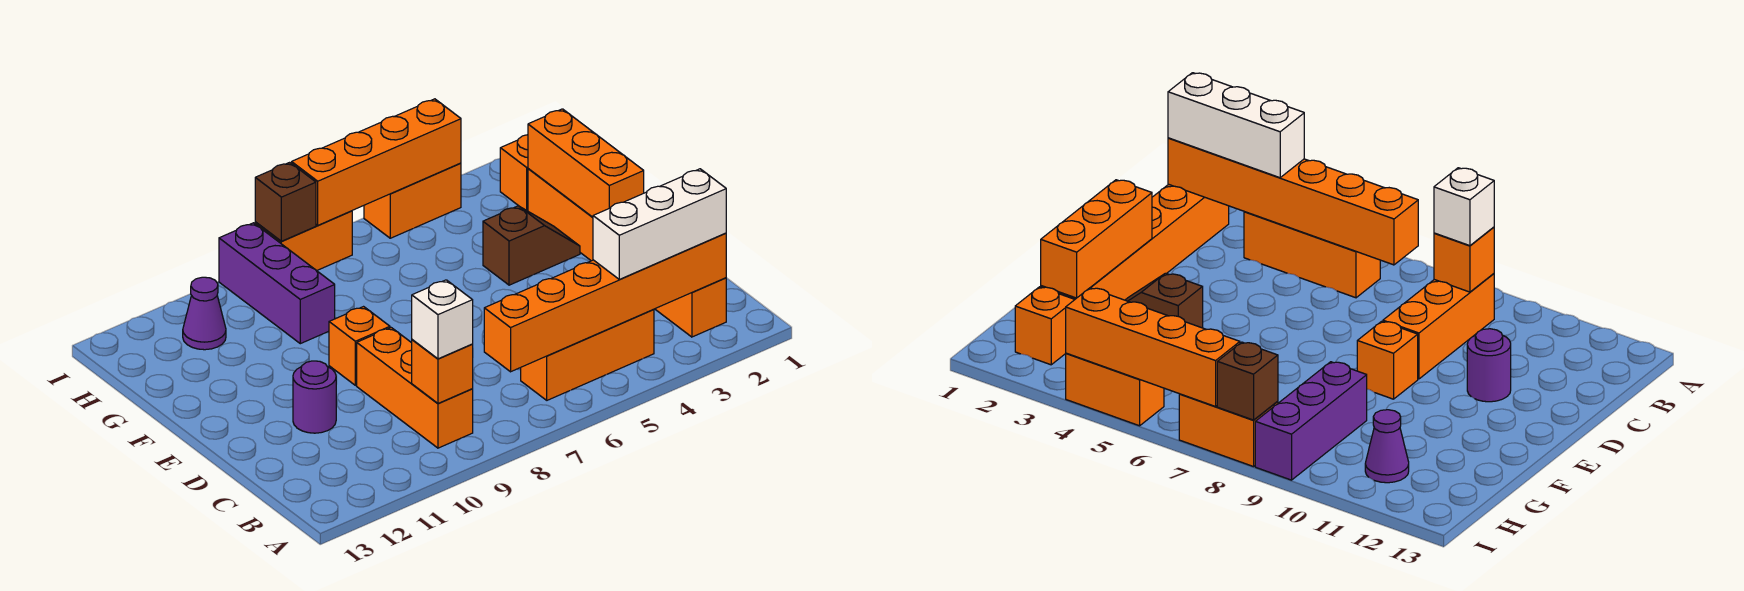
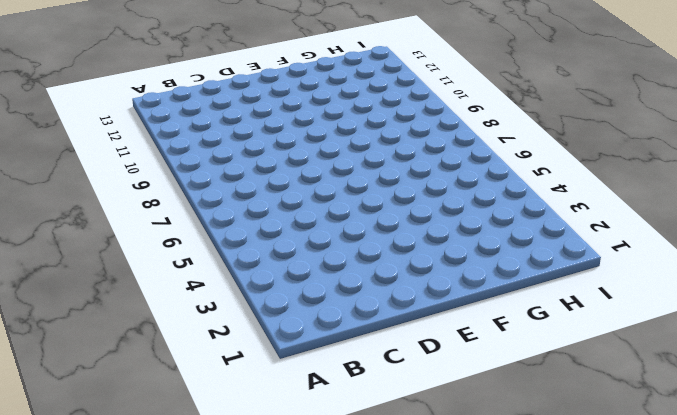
none -> orange brick B2:G2 level 1
none -> orange brick B4:B6 level 1
none -> orange brick B9:D9 level 1

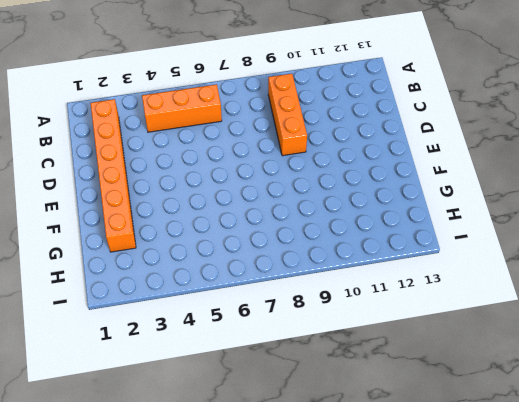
none -> purple round brick D11 level 1
none -> orange brick E9 level 1
none -> brown slope F3:F4 level 1 top 4

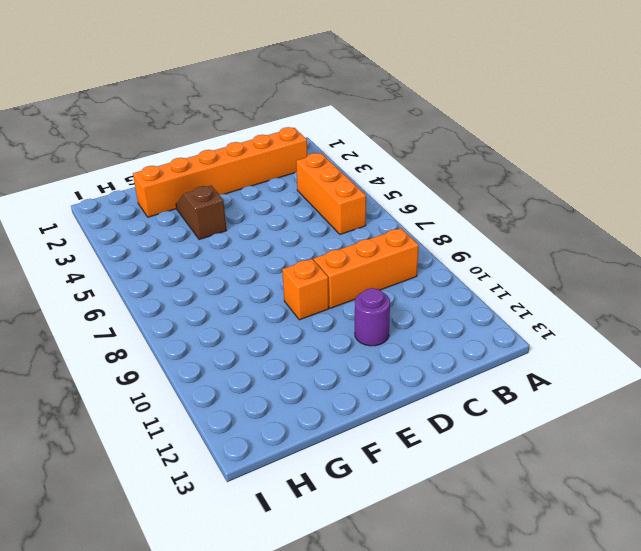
none -> purple brick G9:I9 level 1
none -> orange brick H2 level 1
none -> purple cone H11 level 1

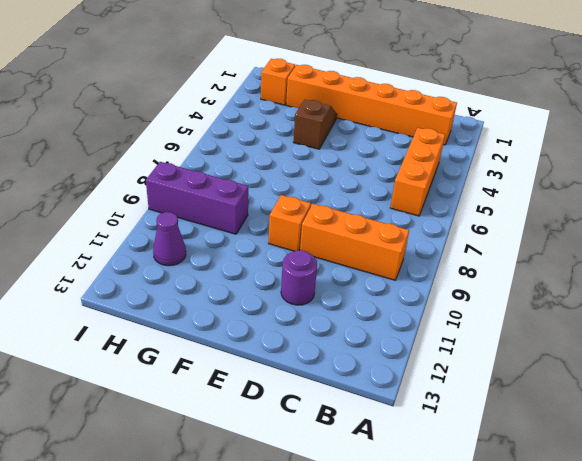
none -> orange brick I4:I5 level 1
none -> orange brick I7:I8 level 1
none -> orange brick B2:B7 level 2

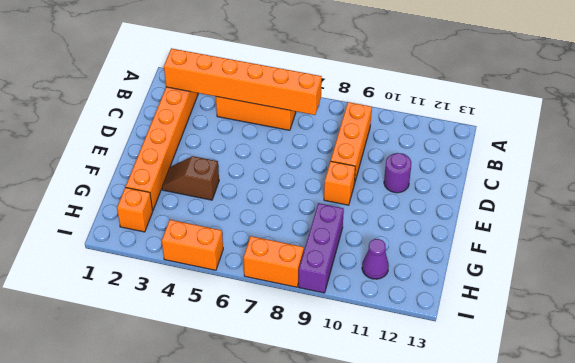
none -> orange brick B9 level 2
none -> orange brick E2:G2 level 2
none -> orange brick I4:I7 level 2

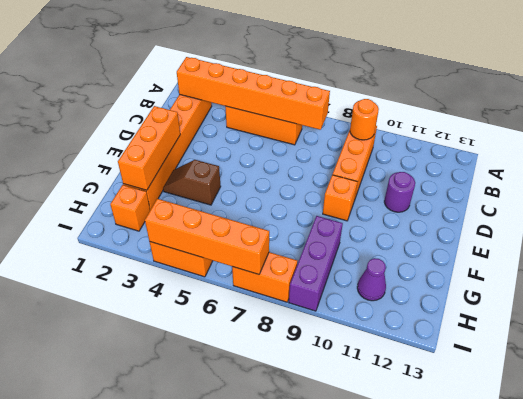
orange round brick B9 level 2 -> orange brick B9 level 2
none -> brown brick I8 level 2
none -> white brick B2:B4 level 3
none -> white brick B9 level 3

